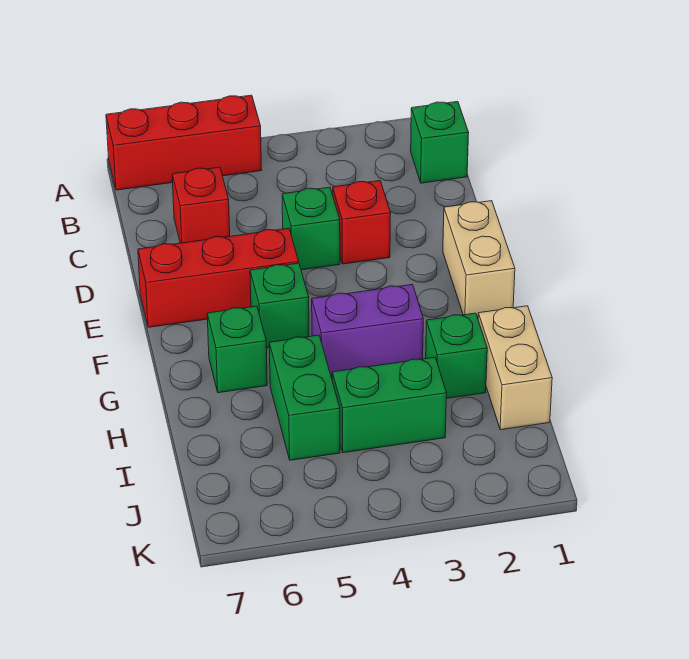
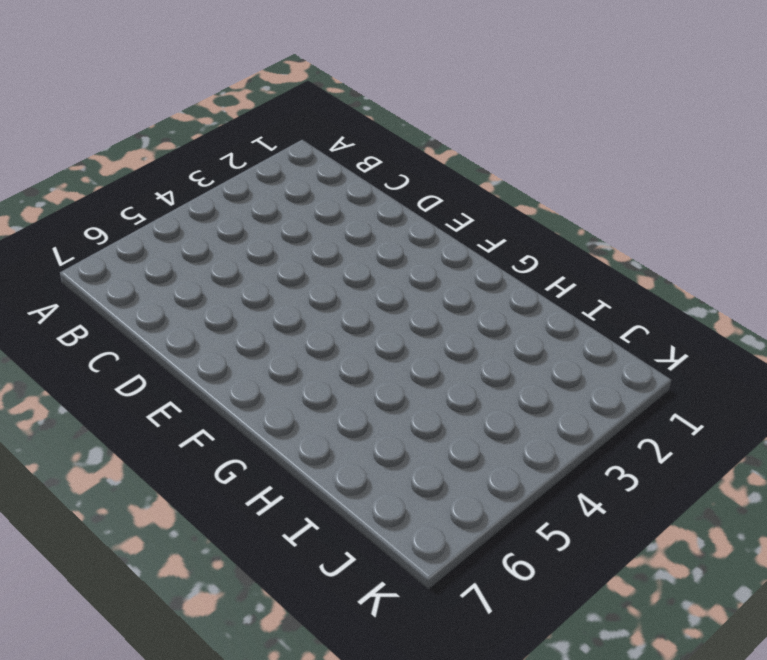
none -> red brick A5:A7 level 1
none -> green brick B1 level 1
none -> red brick C6 level 1

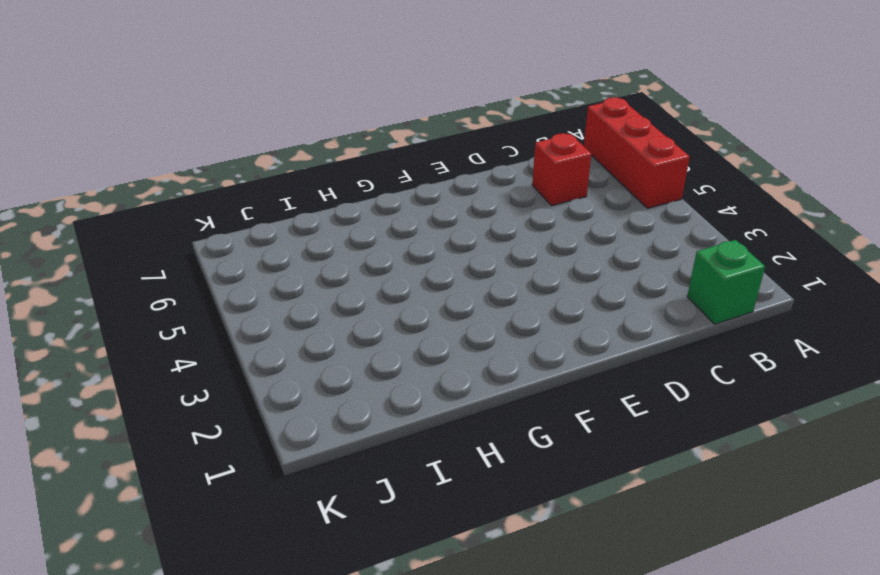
none -> red brick D3 level 1
none -> green brick D4 level 1
none -> tan brick E1:F1 level 1

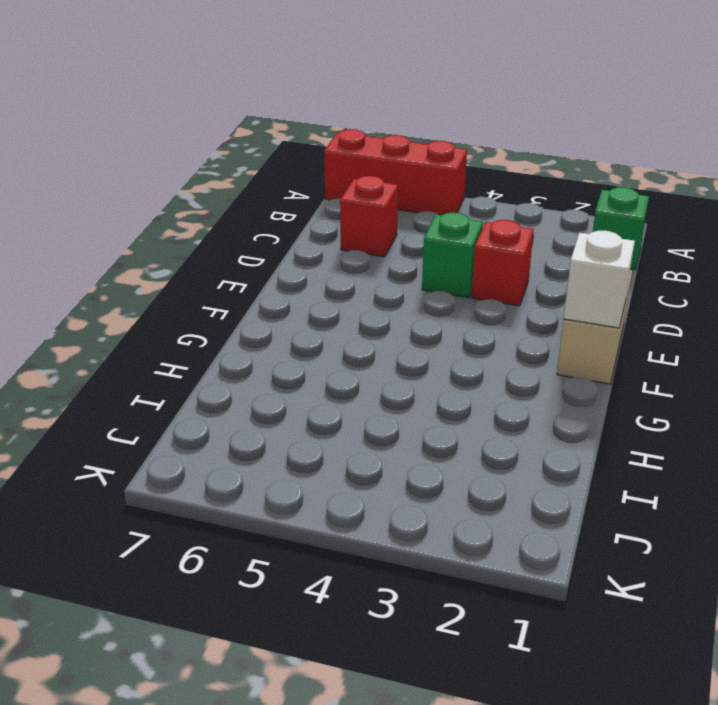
white brick F1 level 2 -> none
none -> red brick E5:E7 level 1
none -> green brick F5 level 1
none -> purple brick G3:G4 level 1

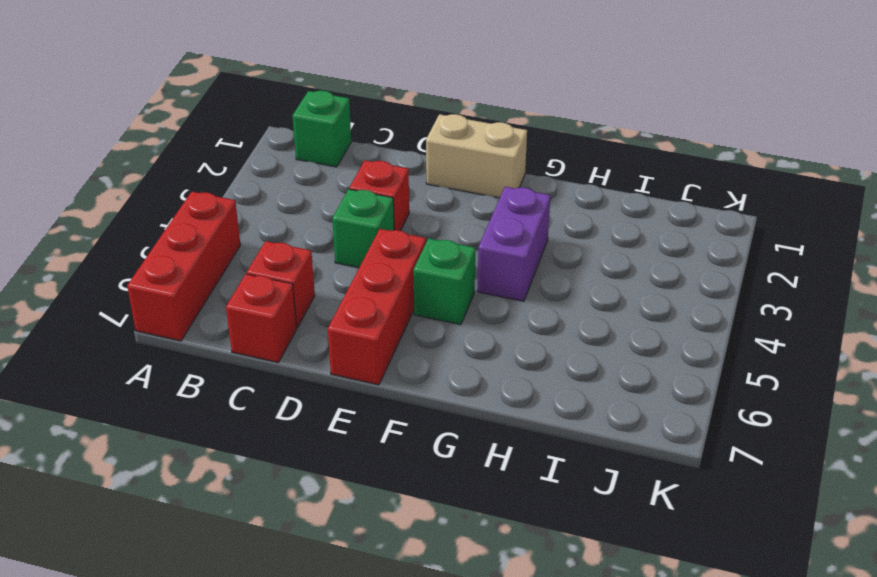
red brick C7 level 1 -> none
none -> green brick G6 level 1
none -> tan brick H1:I1 level 1
none -> green brick H2 level 1

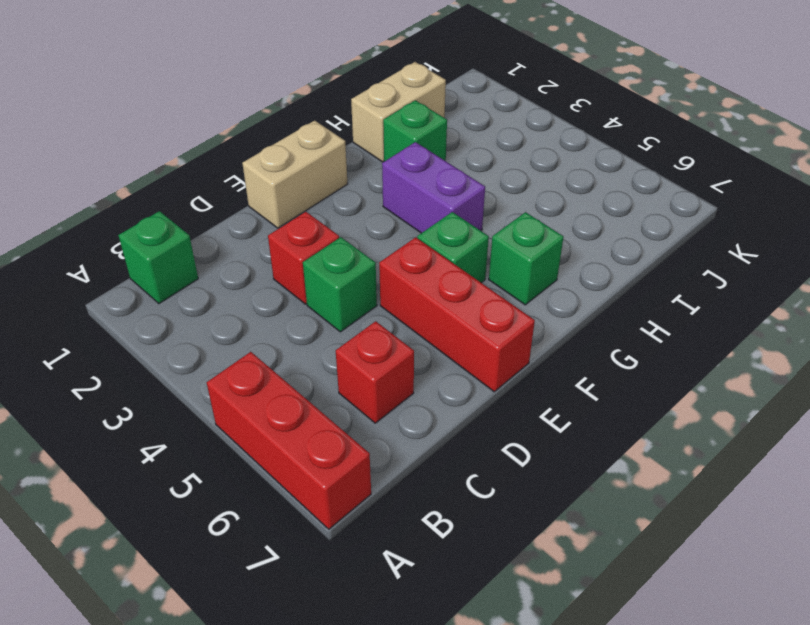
none -> green brick H5:I5 level 1
none -> green brick I3:I4 level 1

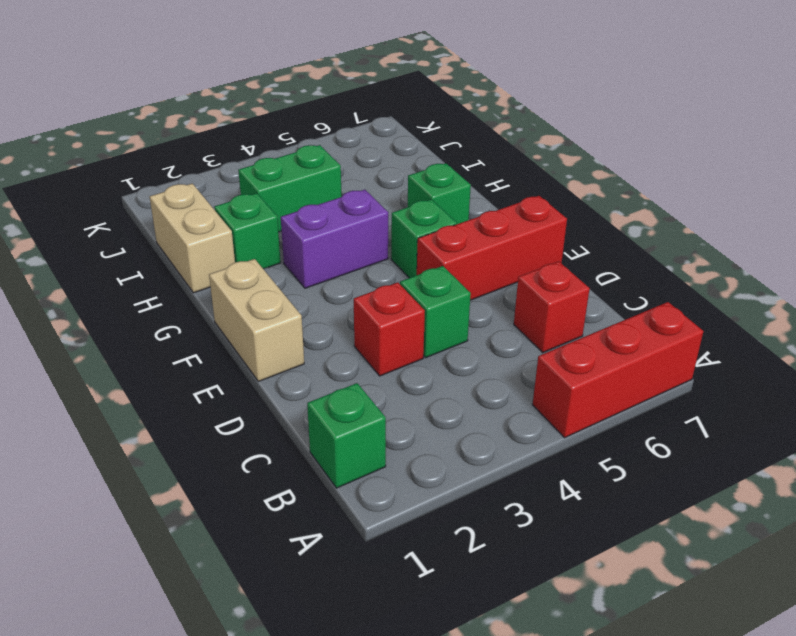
none -> green brick H5:I5 level 1

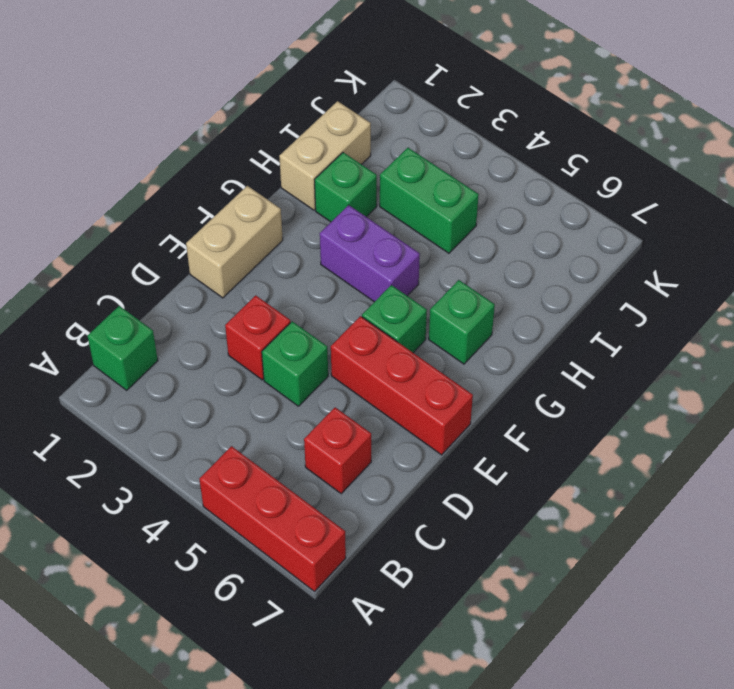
none -> green brick H5:I5 level 1

